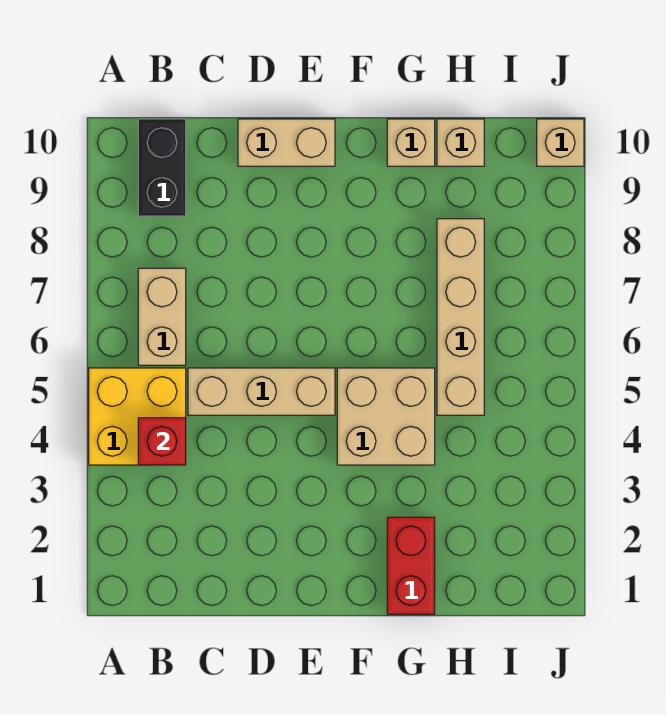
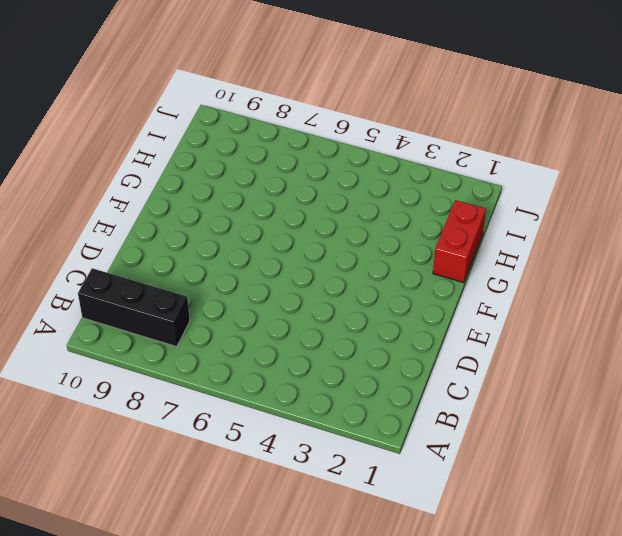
black brick B8:B10 level 1 -> black brick B9:B10 level 1
red brick G1:H1 level 1 -> red brick G1:G2 level 1
none -> yellow brick A4:B5 level 1
none -> tan brick B6:B7 level 1
none -> tan brick C5:E5 level 1

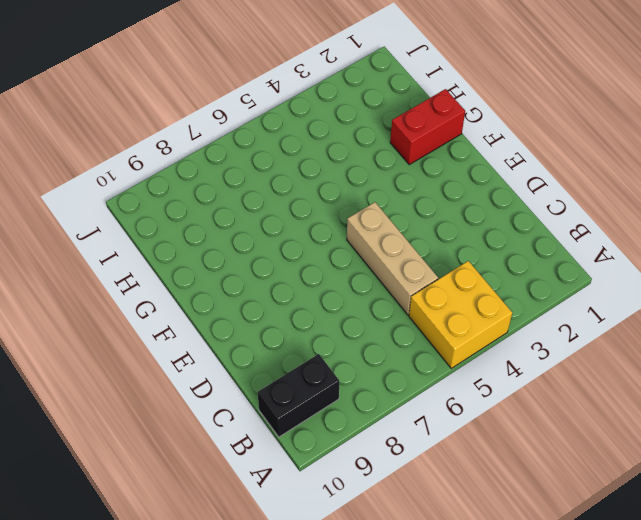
none -> tan brick B6:B7 level 1
none -> tan brick D10:E10 level 1
none -> tan brick F4:G5 level 1

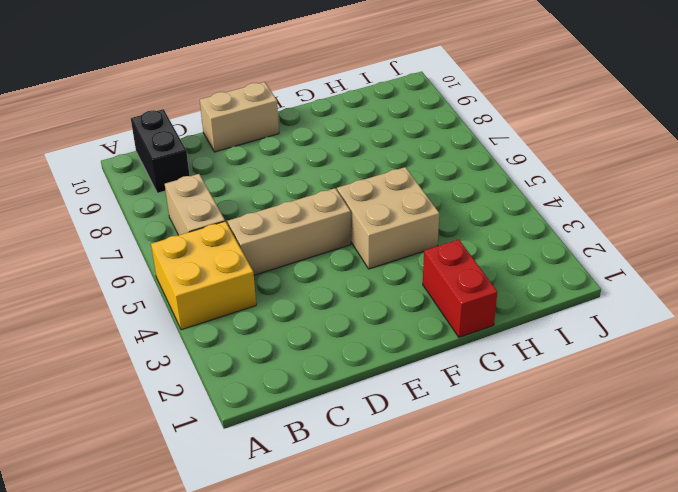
none -> tan brick G10 level 1
none -> tan brick H5:H8 level 1
none -> tan brick H10 level 1

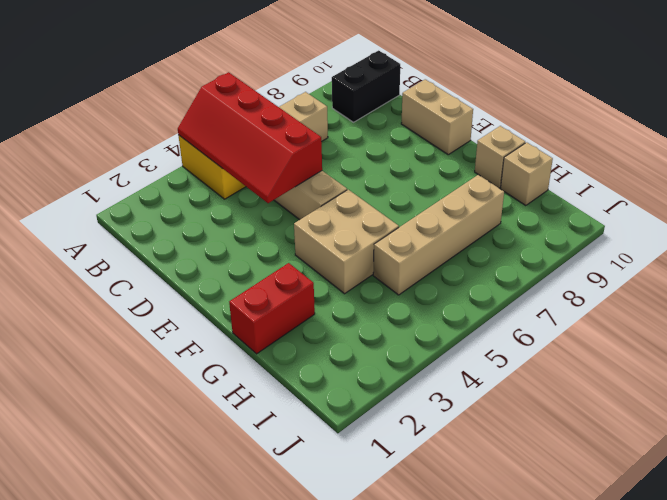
red slope A4:D5 level 2 top 5 -> red brick B4 level 2
none -> tan brick J10 level 1

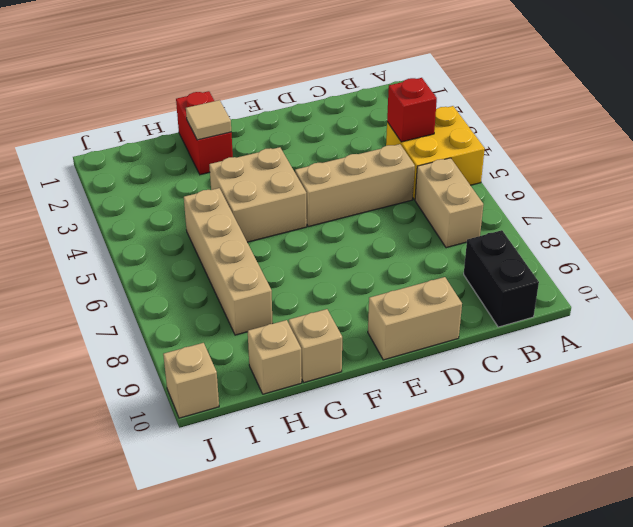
tan tile G2 level 2 -> none

